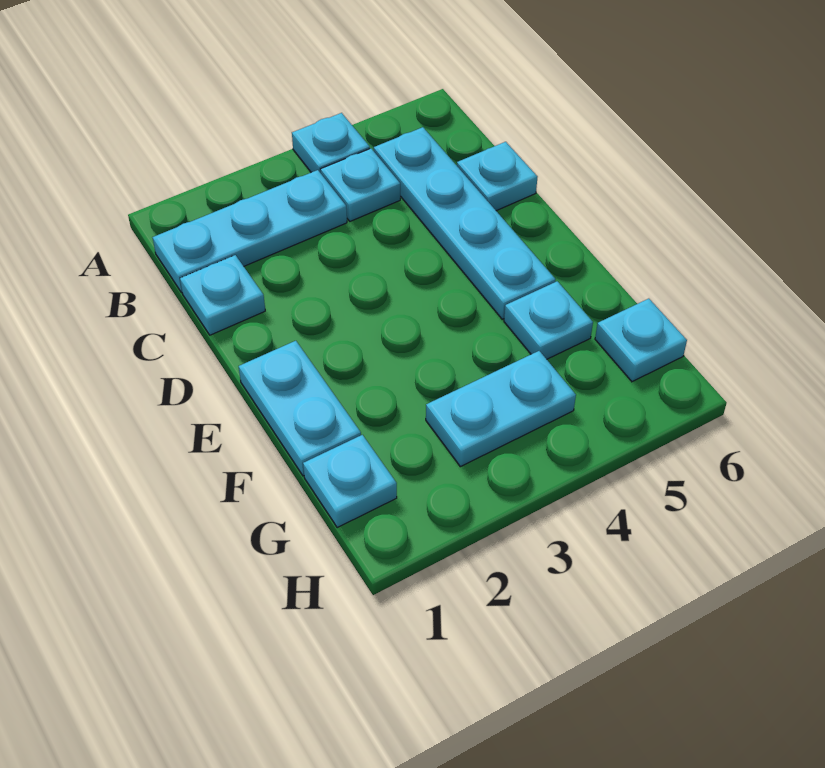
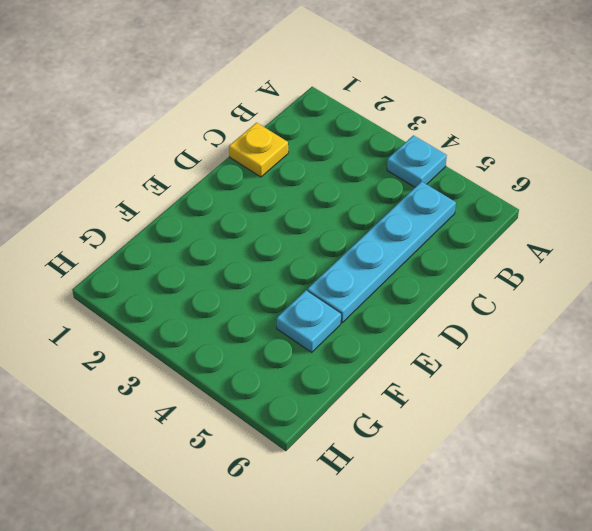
yellow plate C1 level 1 -> cyan plate C1 level 1
none -> cyan plate B1:B3 level 1
none -> cyan plate B4 level 1

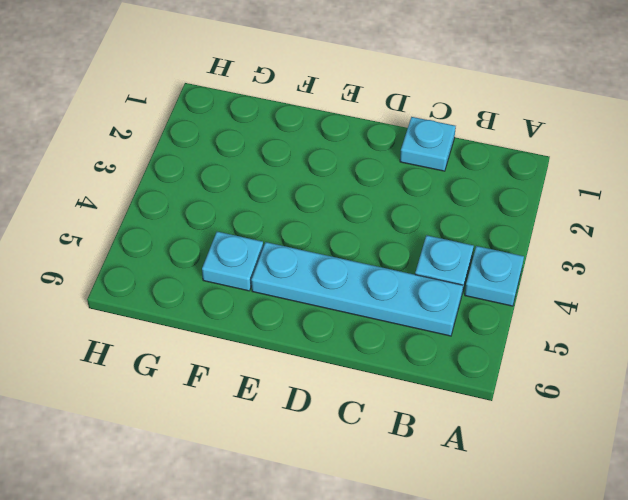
none -> cyan plate B1:B3 level 1
none -> cyan plate C6 level 1

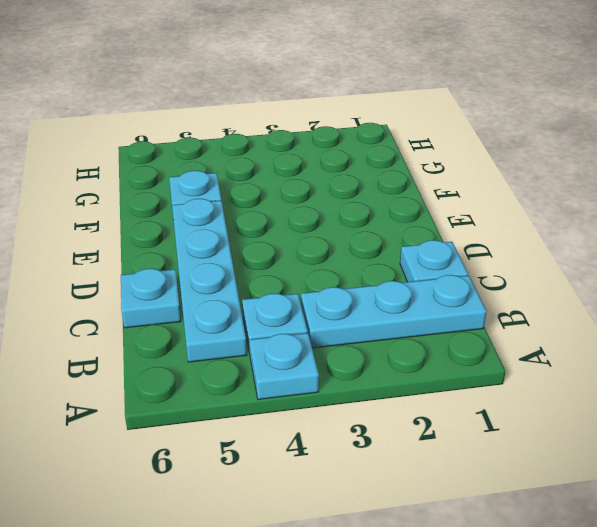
none -> cyan plate E1:F1 level 1
none -> cyan plate G1 level 1

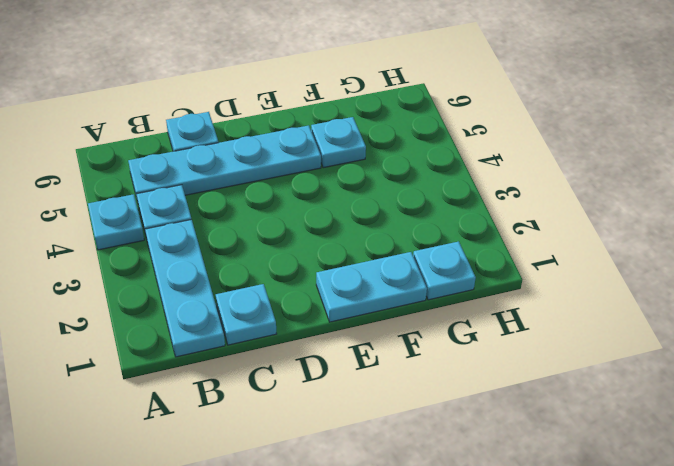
none -> cyan plate G3:G4 level 1
none -> cyan plate G6 level 1

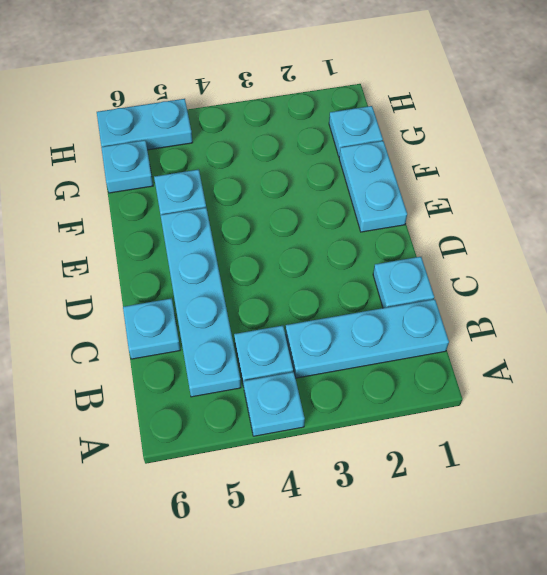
cyan plate H5:H6 level 1 -> cyan plate G3:G4 level 1

